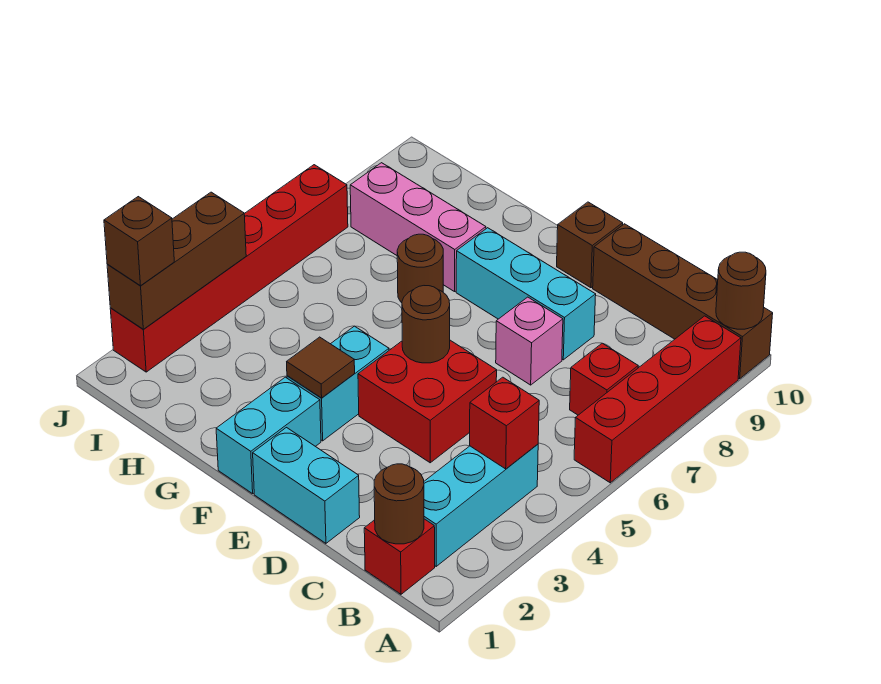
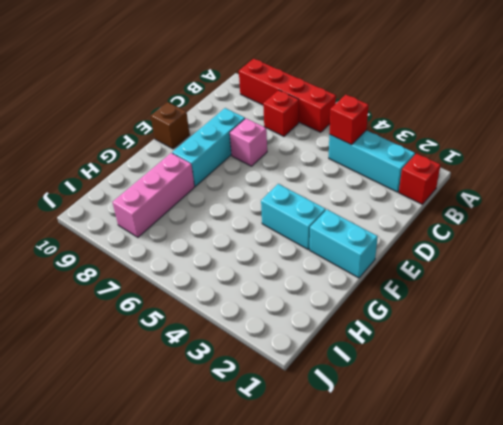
none -> brown brick A10:D10 level 1
none -> cyan brick D1:E1 level 1
none -> red brick D4:E5 level 1

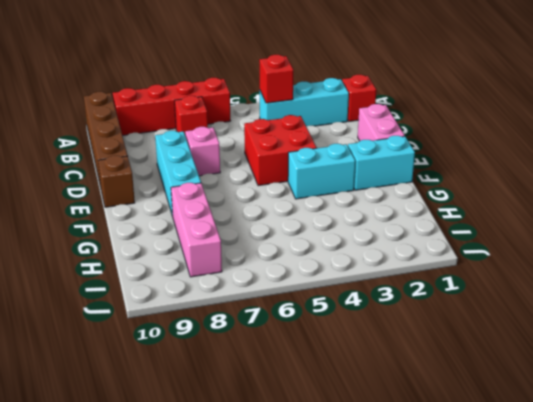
pink brick D1:E1 level 1 -> cyan brick D1:E1 level 1
none -> brown round brick G7 level 1
none -> red brick J2:J7 level 1
none -> brown round brick A10 level 2

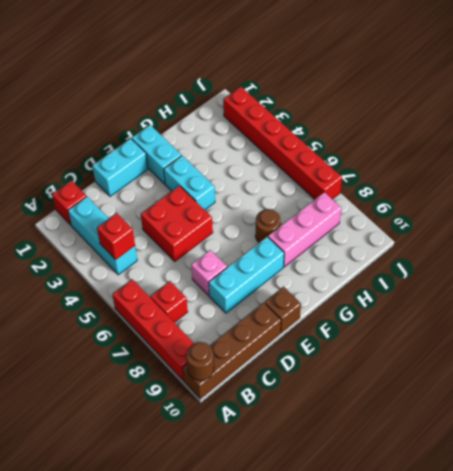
none -> brown round brick B1 level 2
none -> brown round brick E5 level 2
none -> brown tile F3 level 2

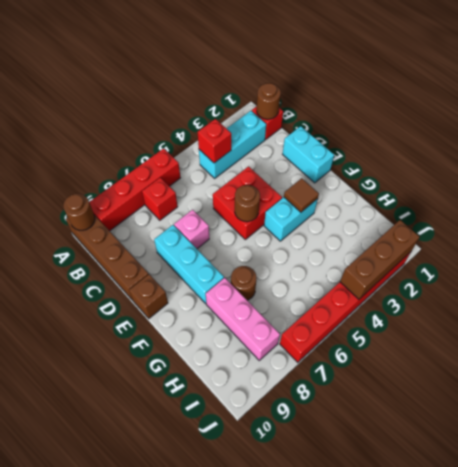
none -> cyan brick F1:F2 level 1
none -> brown brick J2 level 3

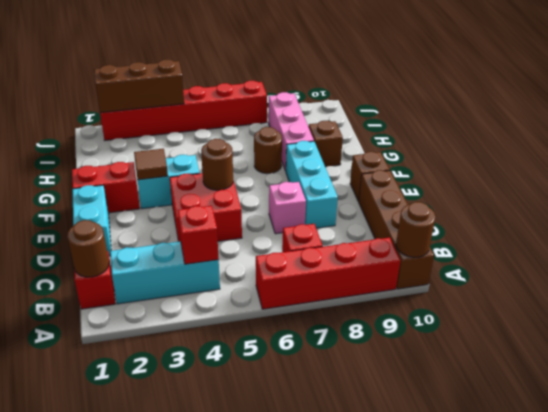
red brick F1:F2 level 1 -> cyan brick F1:F2 level 1
brown brick G9 level 1 -> brown brick J2 level 3

